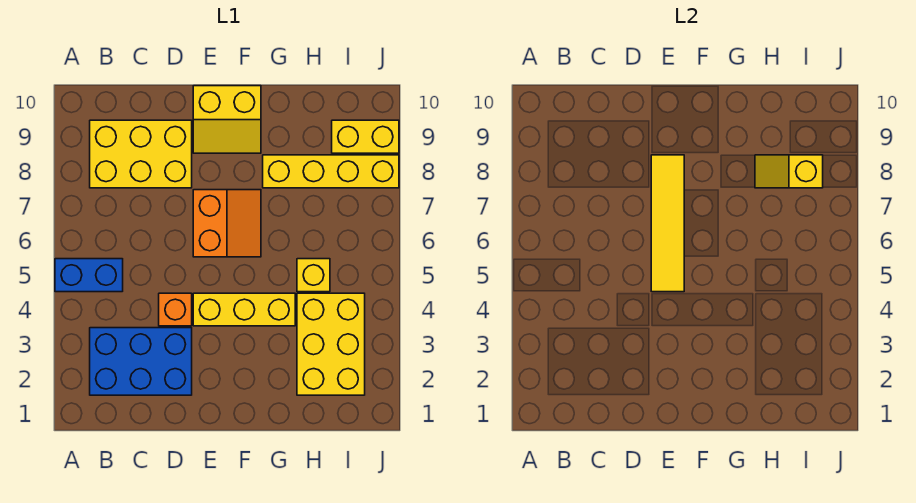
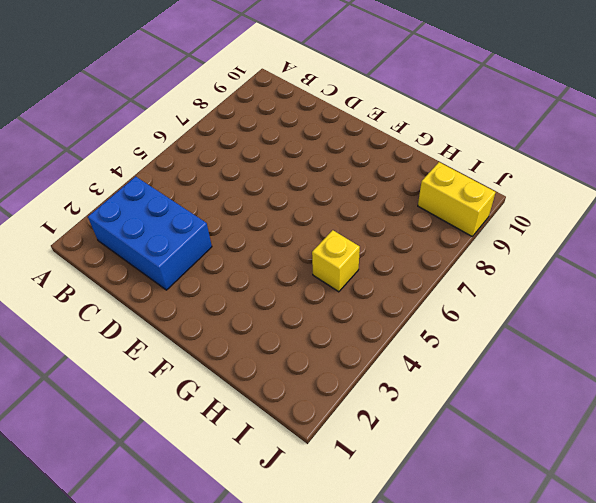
none -> blue brick A5:B5 level 1
none -> yellow brick B8:D9 level 1
none -> orange brick D4 level 1

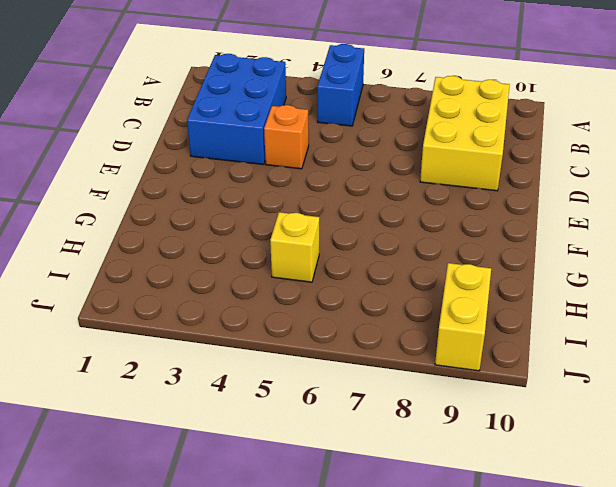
none -> yellow brick E4:G4 level 1
none -> orange slope E6:F7 level 1 top E
none -> yellow slope E9:F10 level 1 top 10

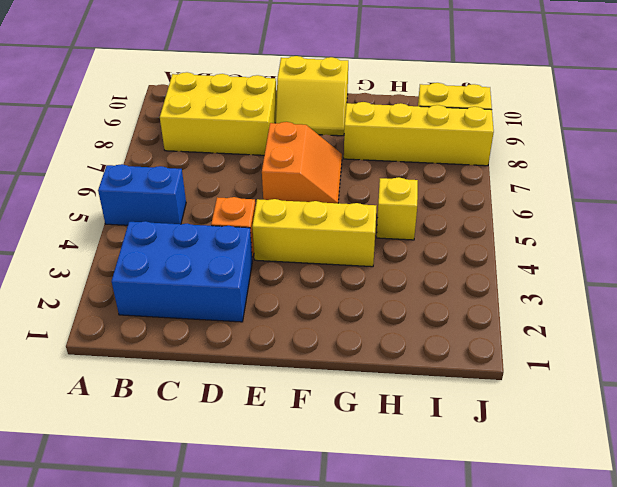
none -> yellow brick H2:I4 level 1
none -> yellow tile E5:E8 level 2
none -> yellow slope H8:I8 level 2 top I

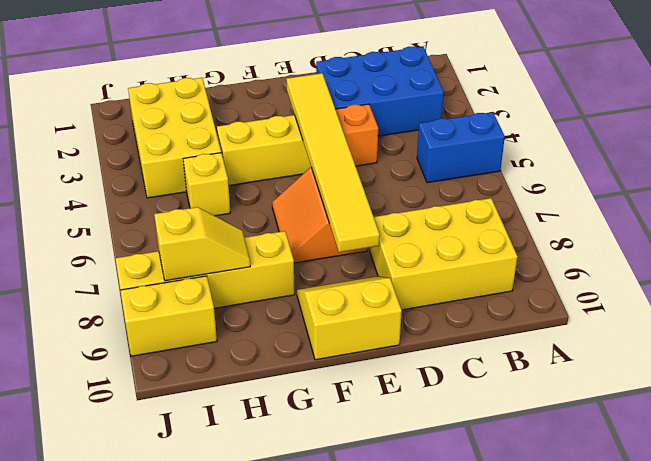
yellow tile E3:E8 level 2 -> yellow tile E5:E8 level 2

